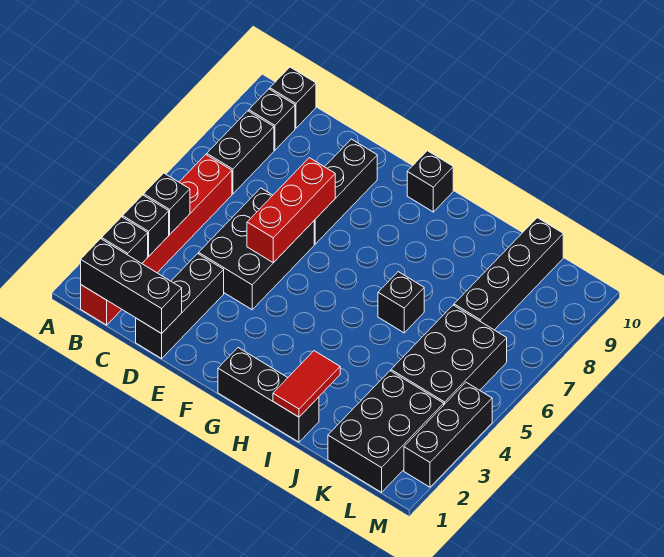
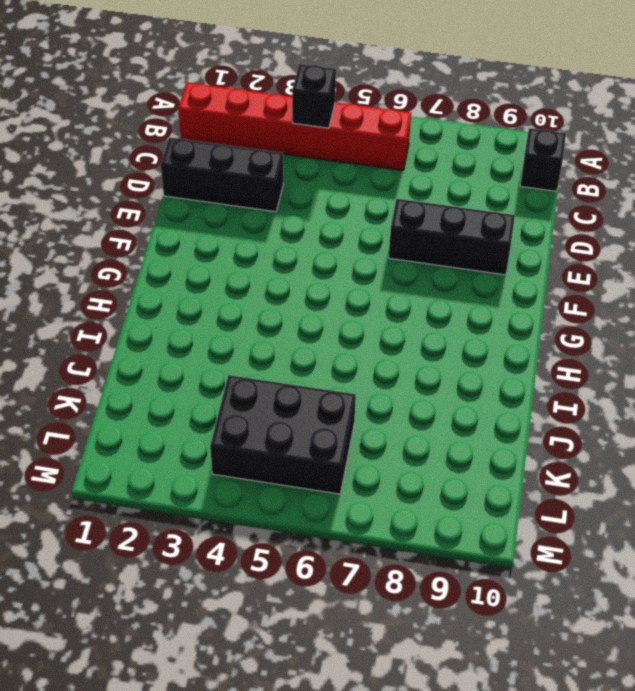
none -> black brick B7:B8 level 1
none -> black brick B9 level 1
none -> black brick D4:E6 level 1

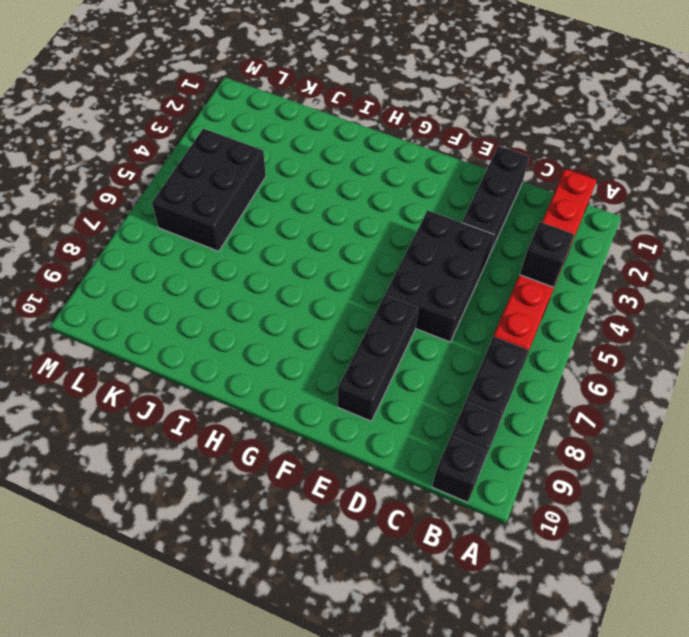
none -> black brick G1:I1 level 1
none -> black brick G10 level 1
none -> black brick I6 level 1

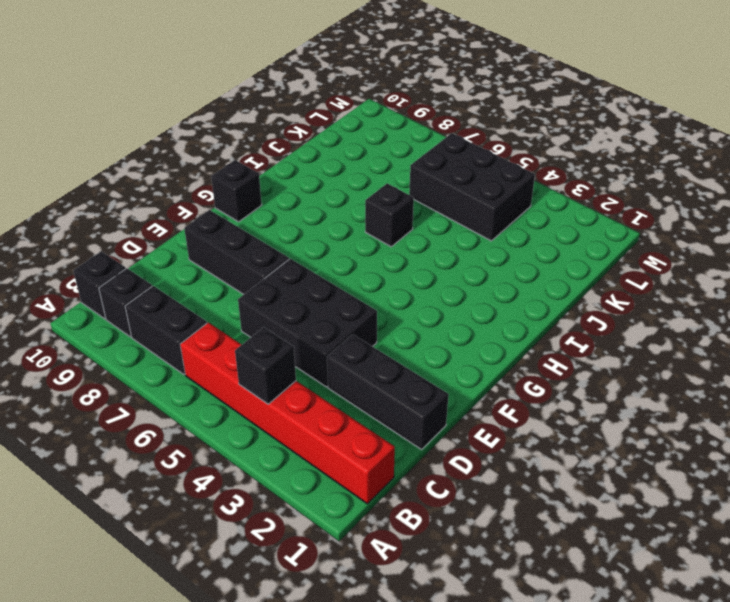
none -> black brick G1:I1 level 1
none -> black brick K1:L3 level 1
none -> black brick K7:K10 level 1

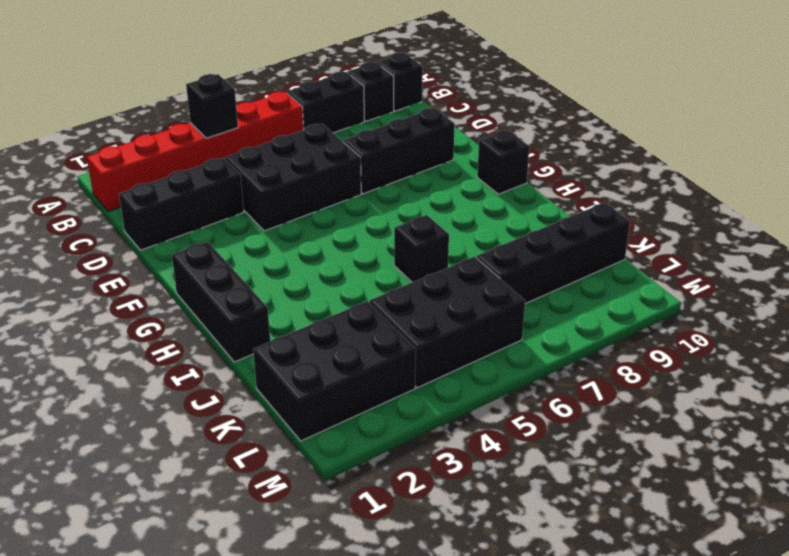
none -> black brick M2:M4 level 1
none -> black brick B1:D1 level 2
none -> black brick B2 level 2

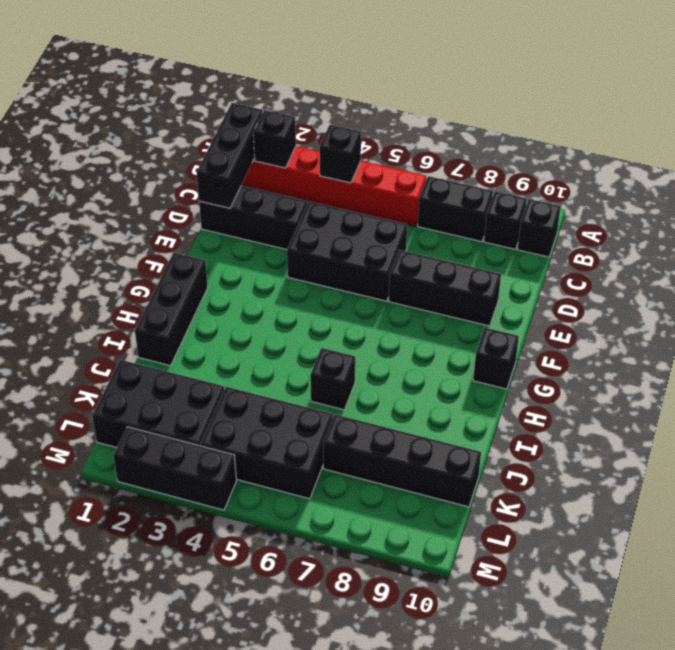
none -> black brick B3 level 2
none -> red brick E5:E7 level 2
none -> red tile I1:I2 level 2

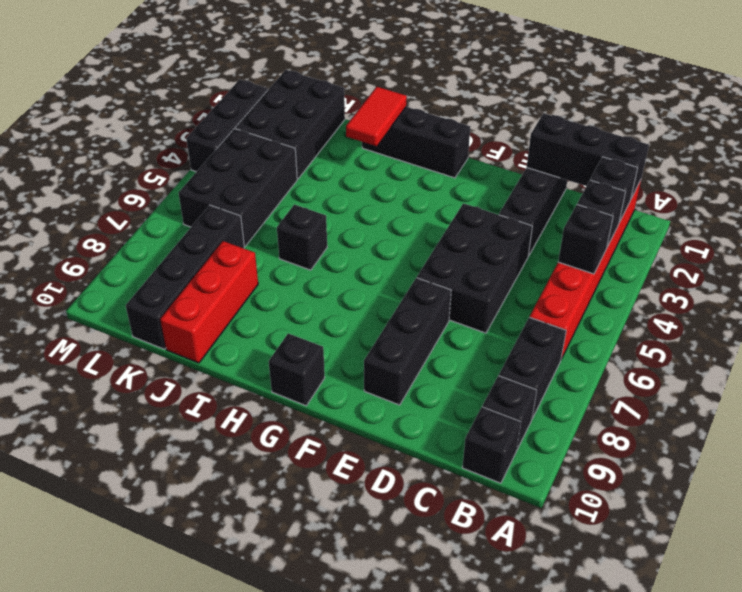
red brick J8:J10 level 1 -> red brick E5:E7 level 2

